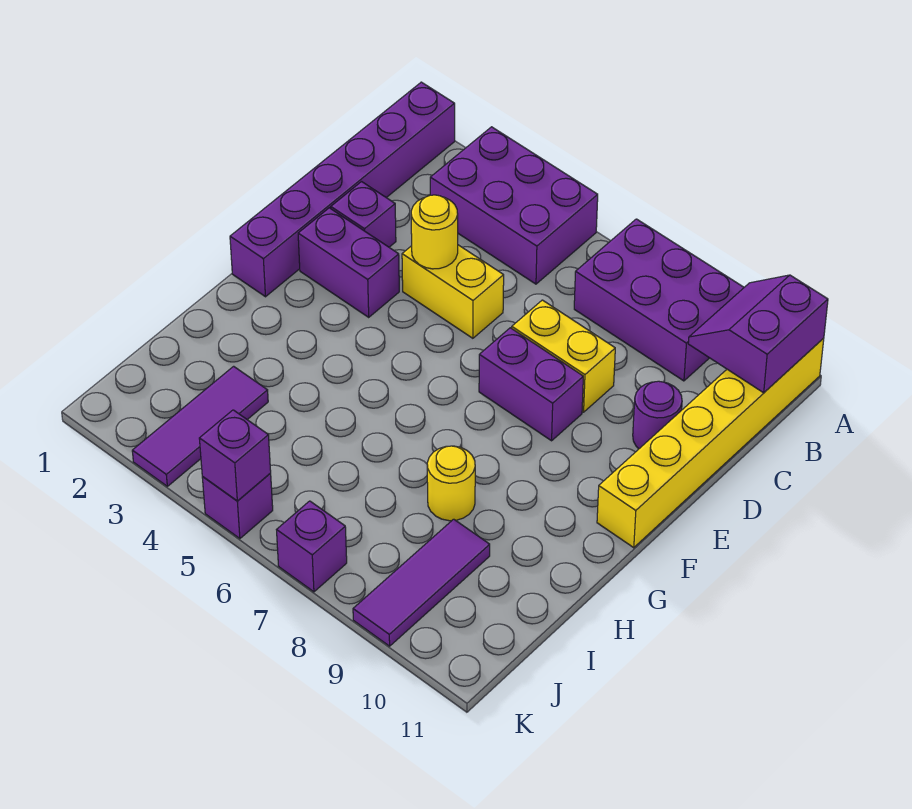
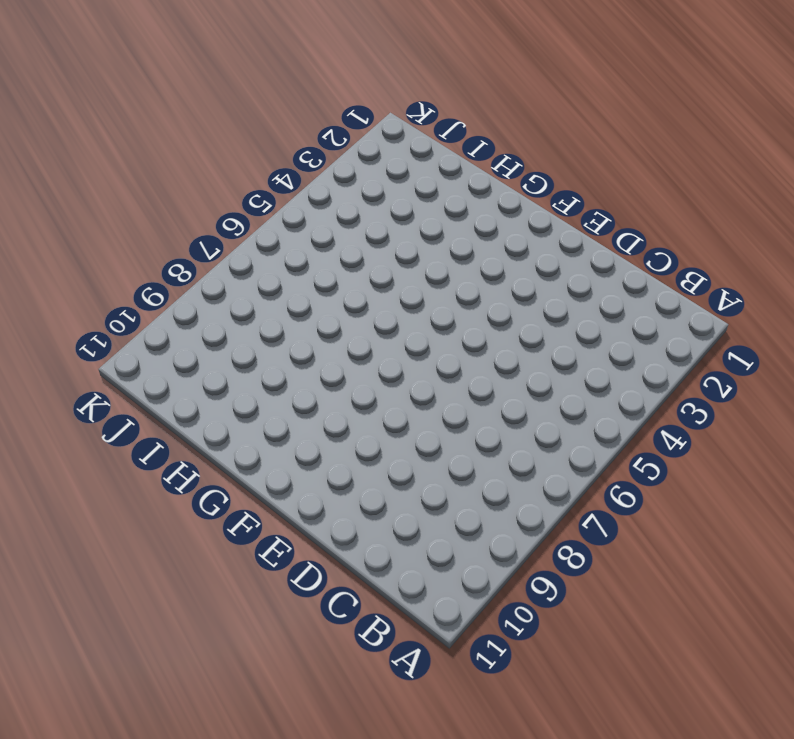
none -> purple brick A1:F1 level 1
none -> purple brick A3:B5 level 1
none -> purple brick A7:B9 level 1

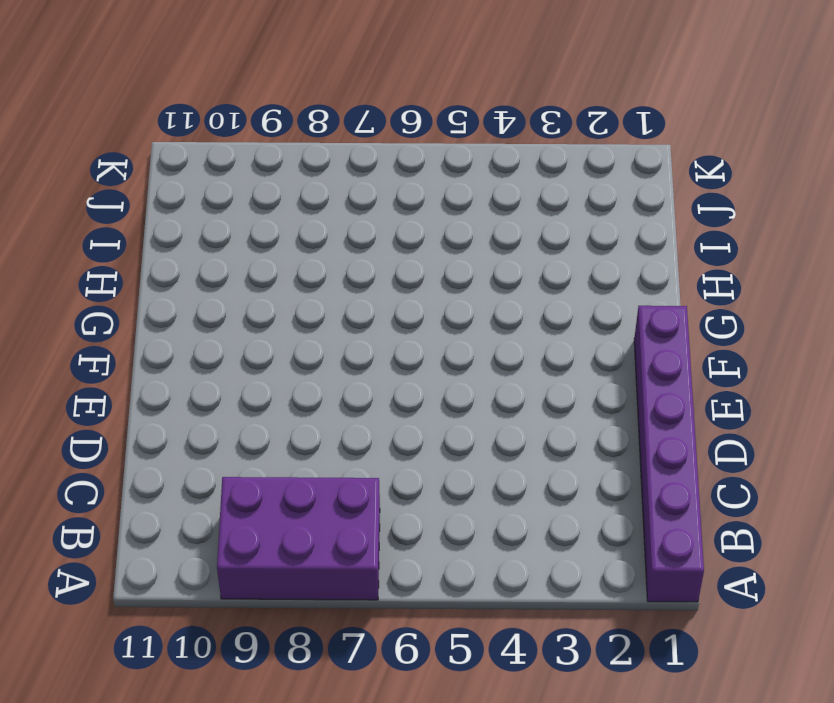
none -> purple brick A3:B5 level 1
none -> yellow brick A11:F11 level 1
none -> purple brick D2 level 1

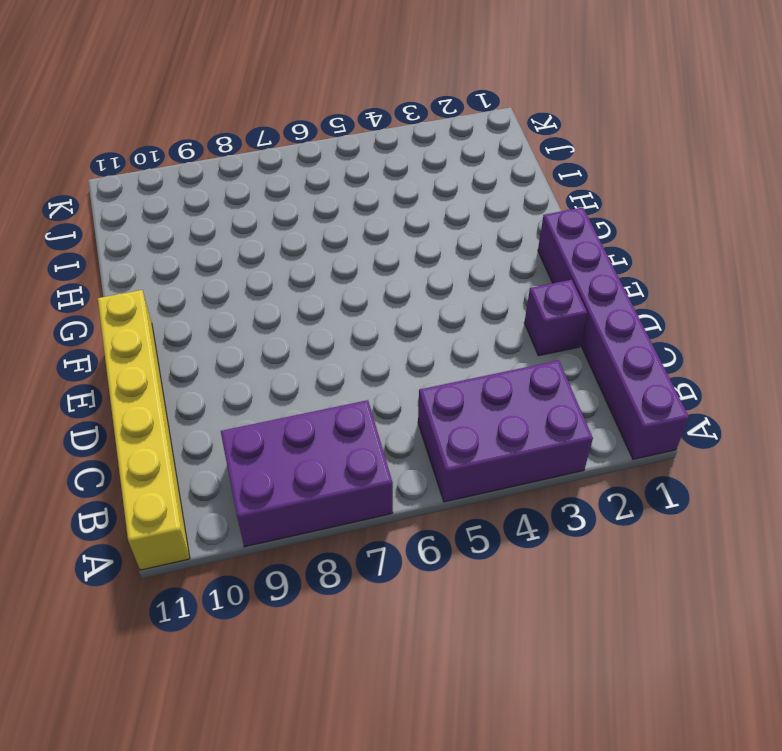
none -> yellow brick D4:D5 level 1
none -> yellow brick D7:D8 level 1
none -> purple round brick D10 level 1

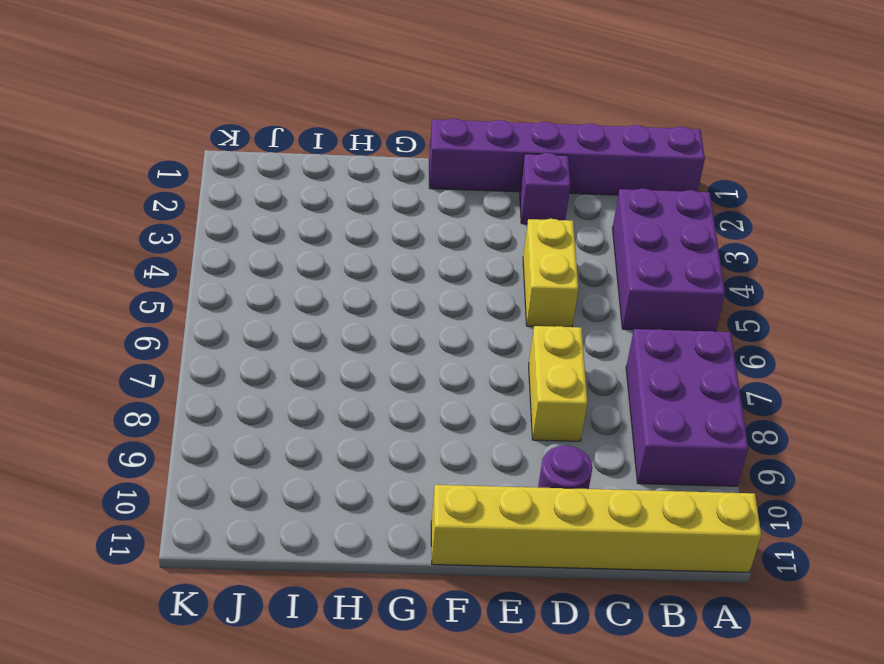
none -> purple brick E2:E3 level 1
none -> purple brick E7:E8 level 1
none -> yellow round brick H8 level 1

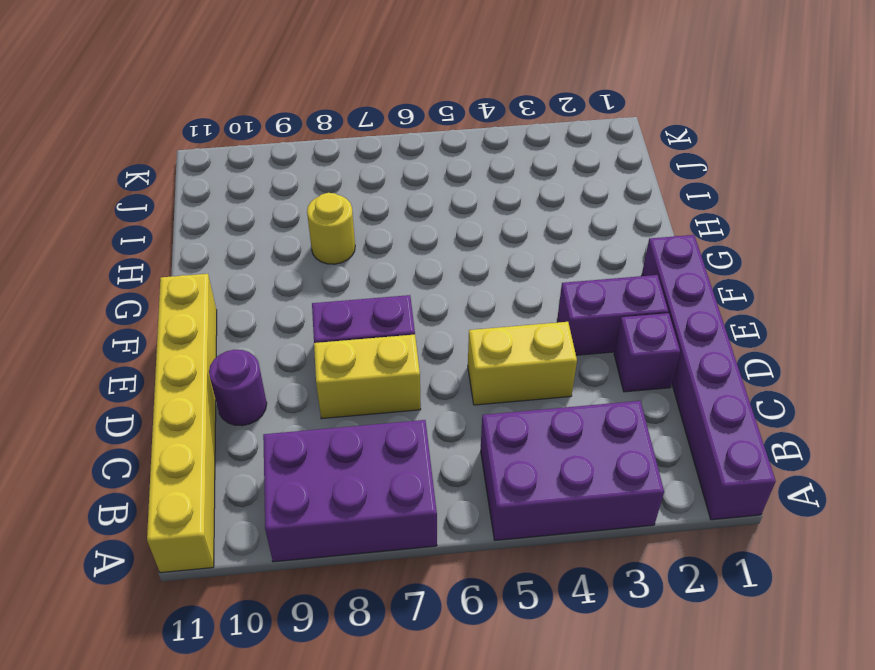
none -> purple tile I3:K3 level 1
none -> purple tile I9:K9 level 1
none -> purple brick K5 level 1

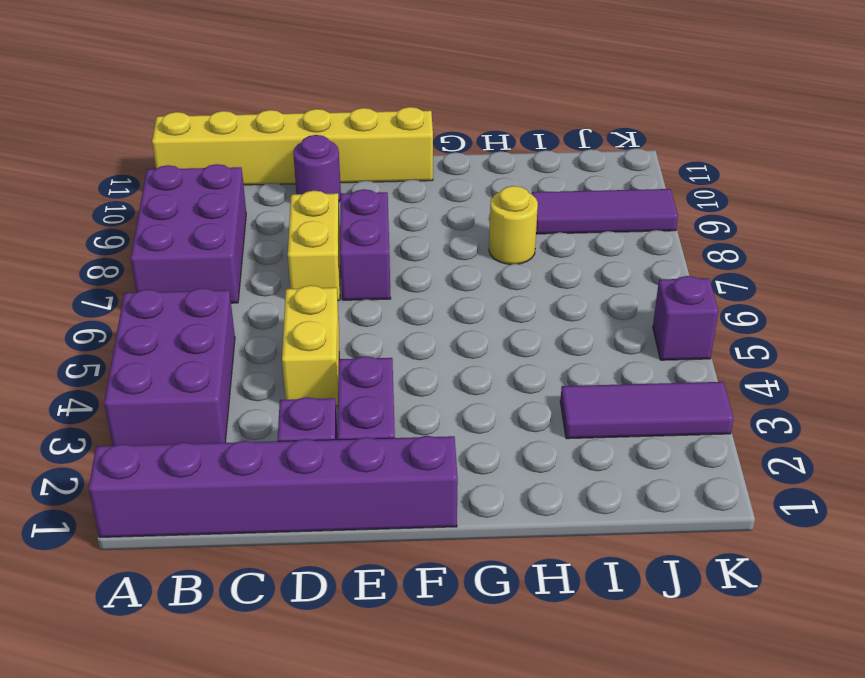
none -> purple brick K7 level 1
none -> purple slope A10:B11 level 2 top 11
none -> yellow round brick D4 level 2

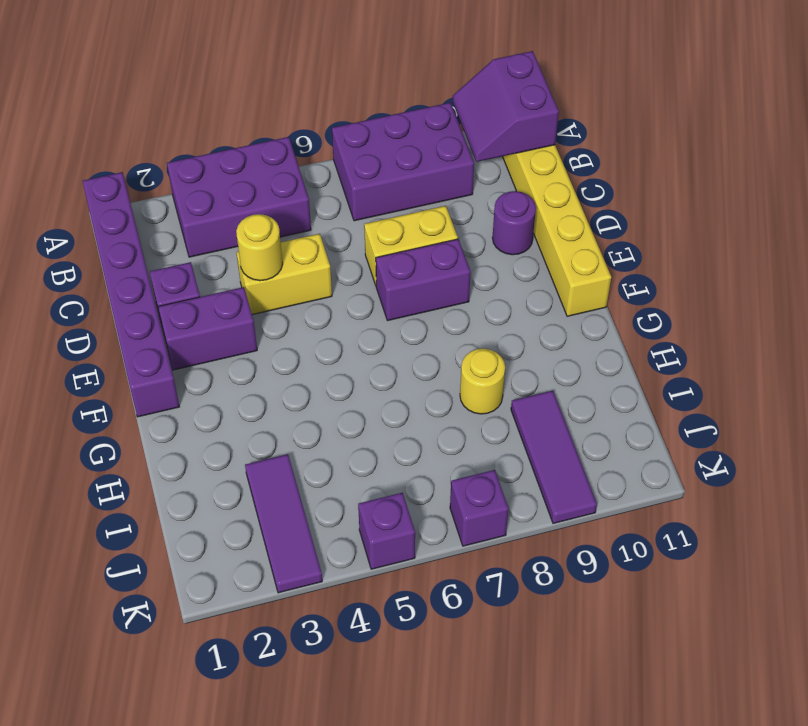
none -> purple brick K5 level 2

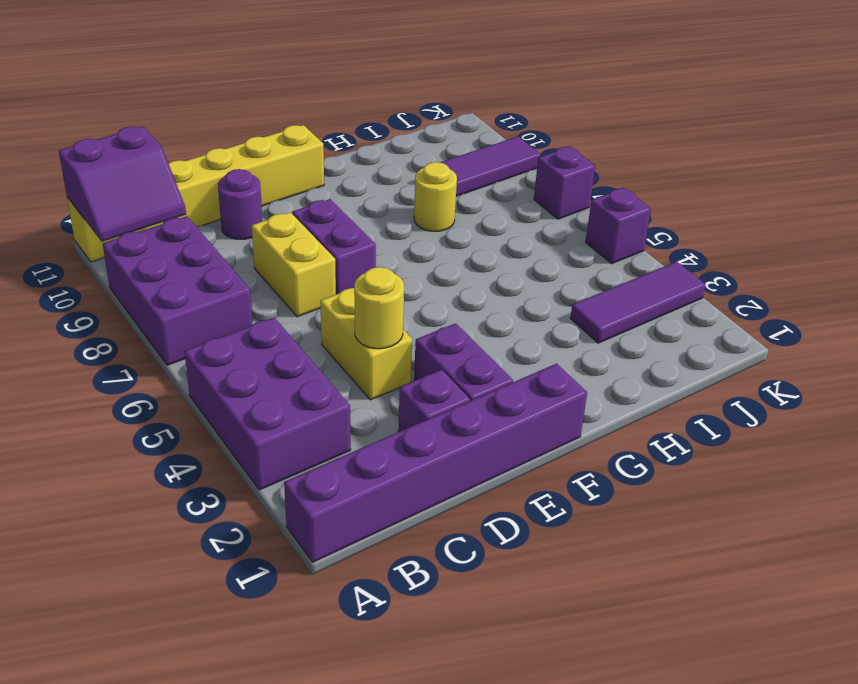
none -> purple brick K5 level 2

